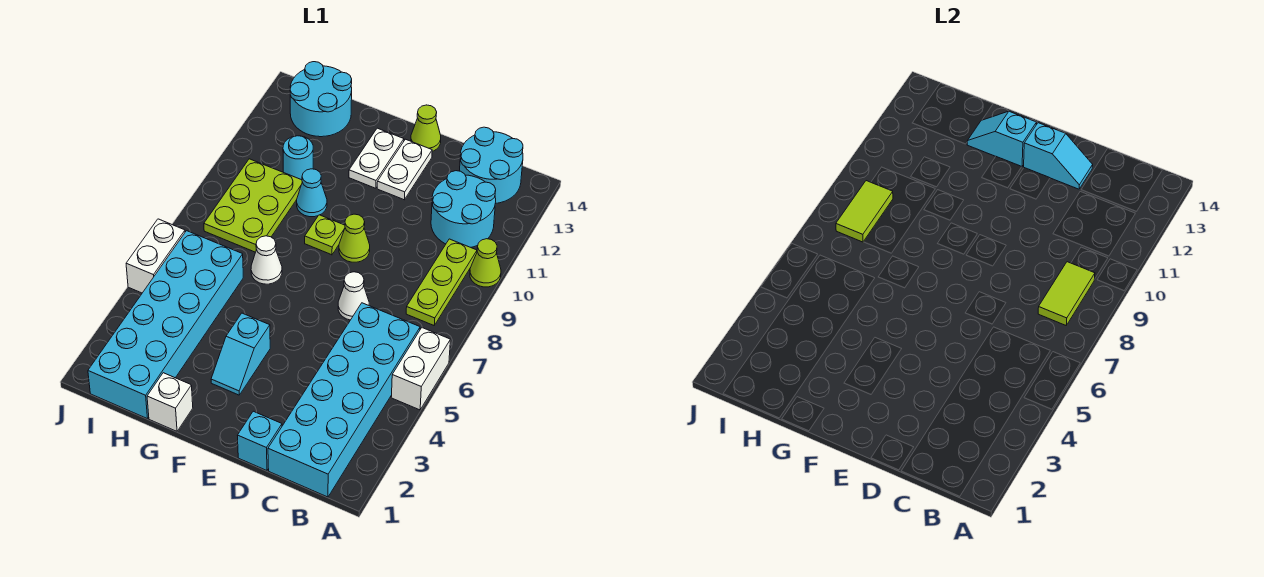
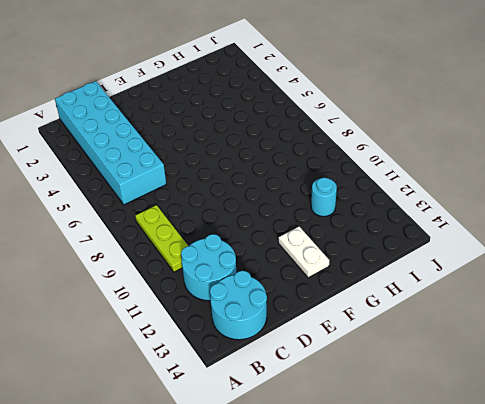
none -> white brick A5:A6 level 1
none -> lime cone A10 level 1
none -> cyan brick D1 level 1

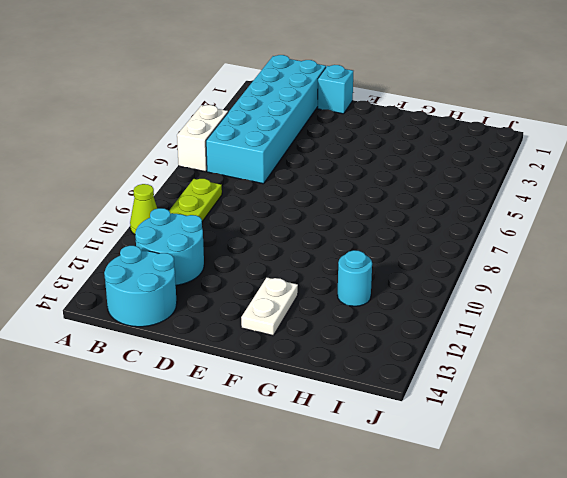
none -> white cone D7 level 1
none -> lime cone E9 level 1
none -> white plate E12:E13 level 1

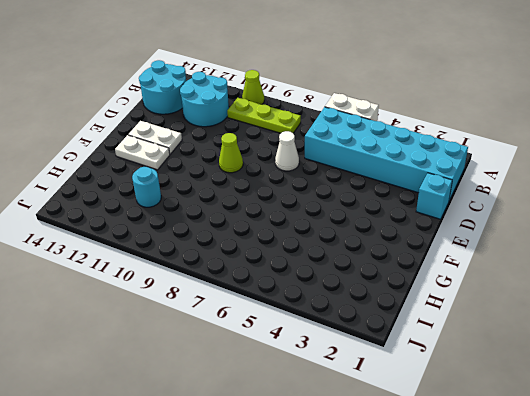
none -> lime cone E14 level 1
none -> cyan slope F3:F4 level 1 top 4
none -> lime plate F9 level 1

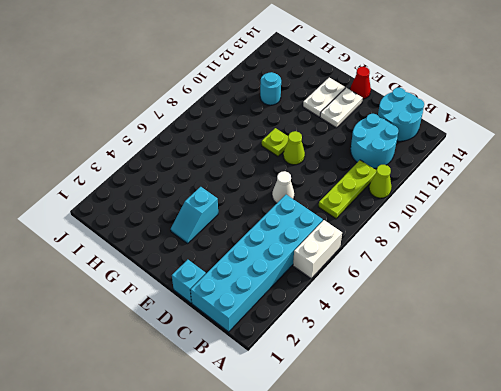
red cone E14 level 1 -> lime cone E14 level 1
none -> white brick G1 level 1
none -> white cone G7 level 1
none -> cyan cone G10 level 1

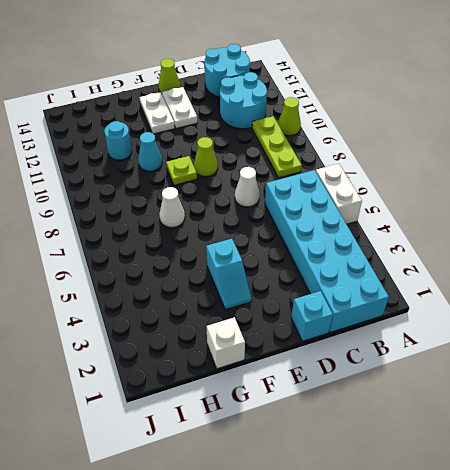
none -> cyan brick H1:I6 level 1
none -> lime plate H8:I10 level 1
none -> cyan round brick H13:I14 level 1

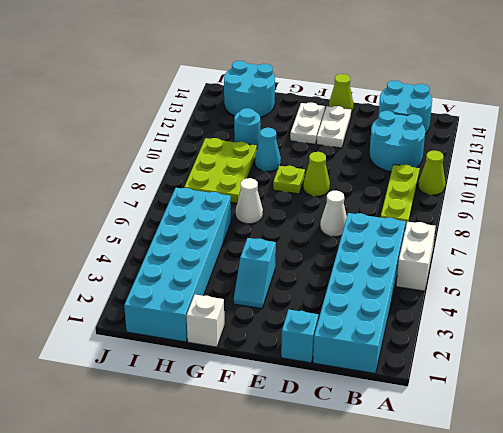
none -> white brick J5:J6 level 1
none -> lime tile B8:B9 level 2
none -> cyan slope D13:E13 level 2 top E

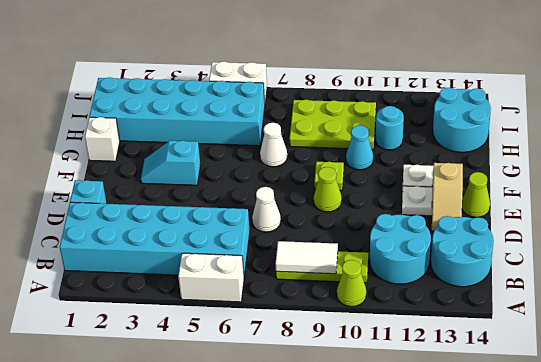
white tile B8:B9 level 2 -> lime tile B8:B9 level 2
tan slope D13:E13 level 2 top E -> cyan slope D13:E13 level 2 top E
none -> cyan slope F13:G13 level 2 top F
none -> lime tile I8:I9 level 2

